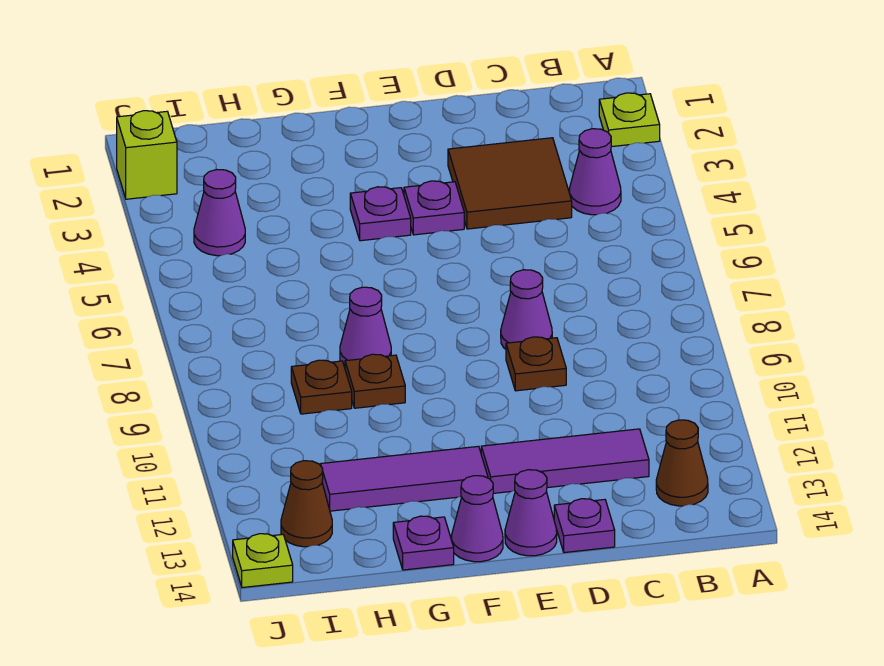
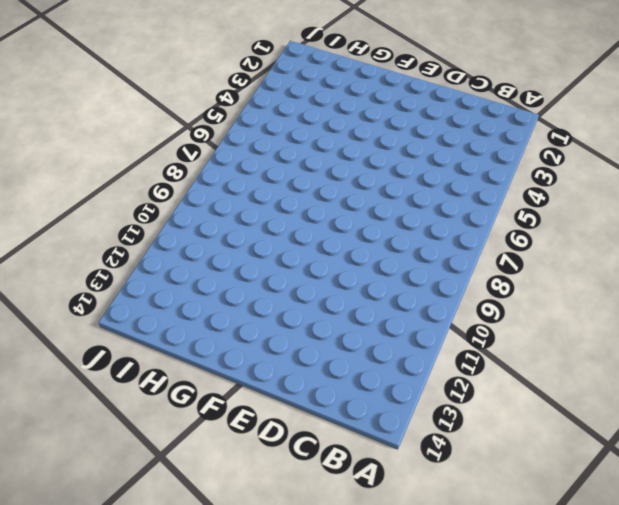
none -> lime plate A2 level 1
none -> purple cone B4 level 1
none -> brown cone B13 level 1

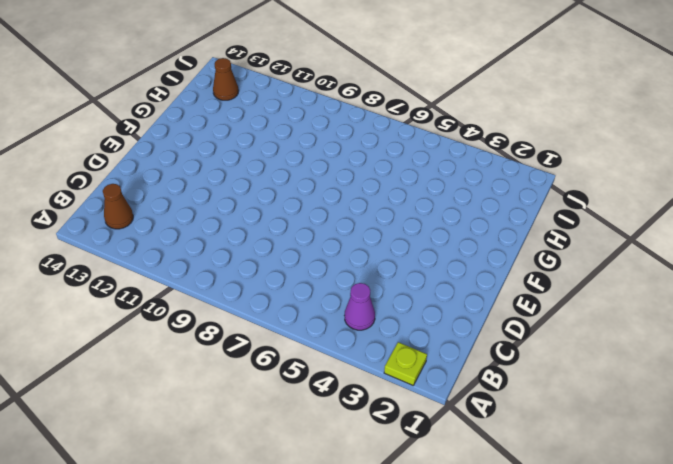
none -> brown tile C3:D4 level 1
none -> purple tile C12:E12 level 1
none -> purple cone D8 level 1

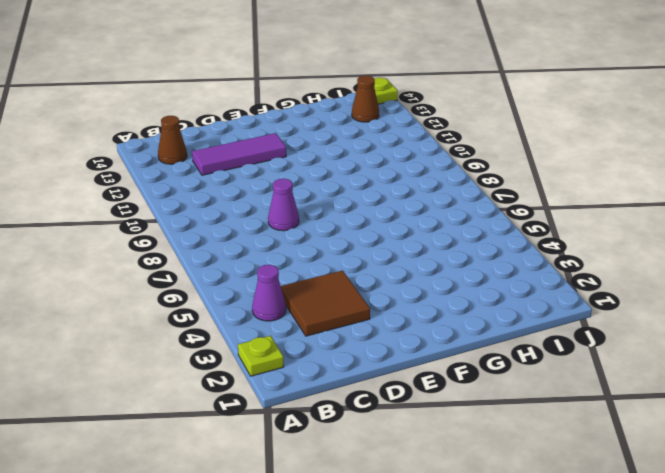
none -> brown plate D9 level 1
none -> purple plate D14 level 1
none -> purple plate E4 level 1

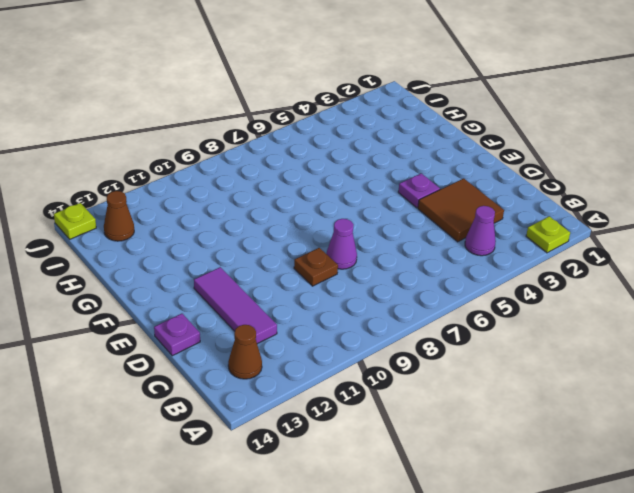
none -> purple cone E14 level 1
none -> purple plate F4 level 1
none -> purple tile F12:H12 level 1

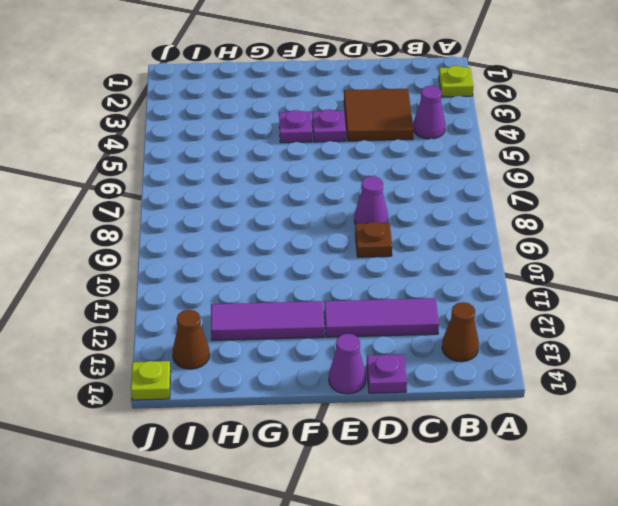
none -> purple cone F14 level 1
none -> purple cone G8 level 1
none -> brown plate G9 level 1

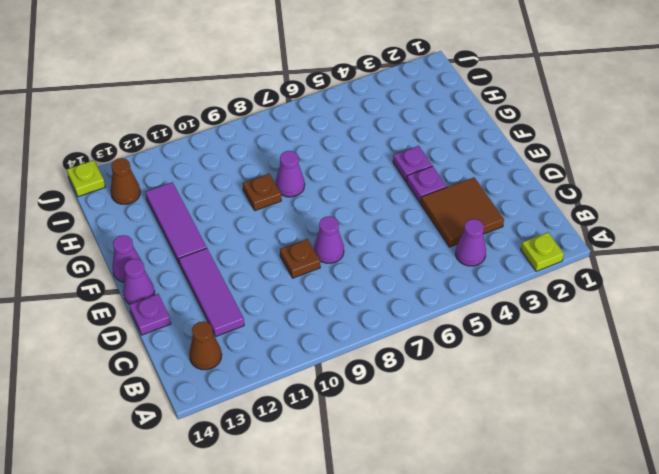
none -> purple plate G14 level 1
none -> brown plate H9 level 1
none -> purple cone I4 level 1

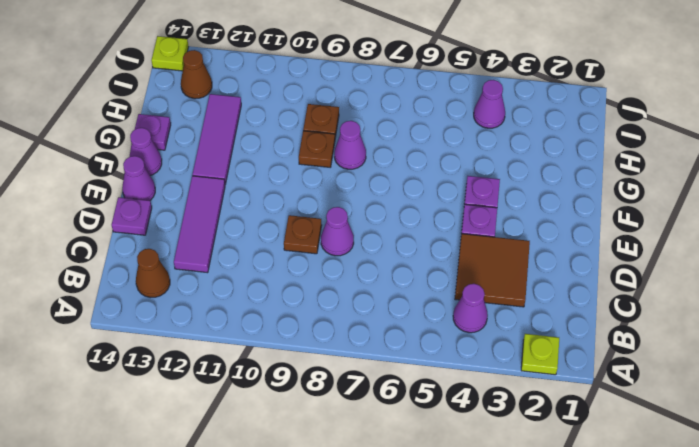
none -> lime brick J2 level 1

